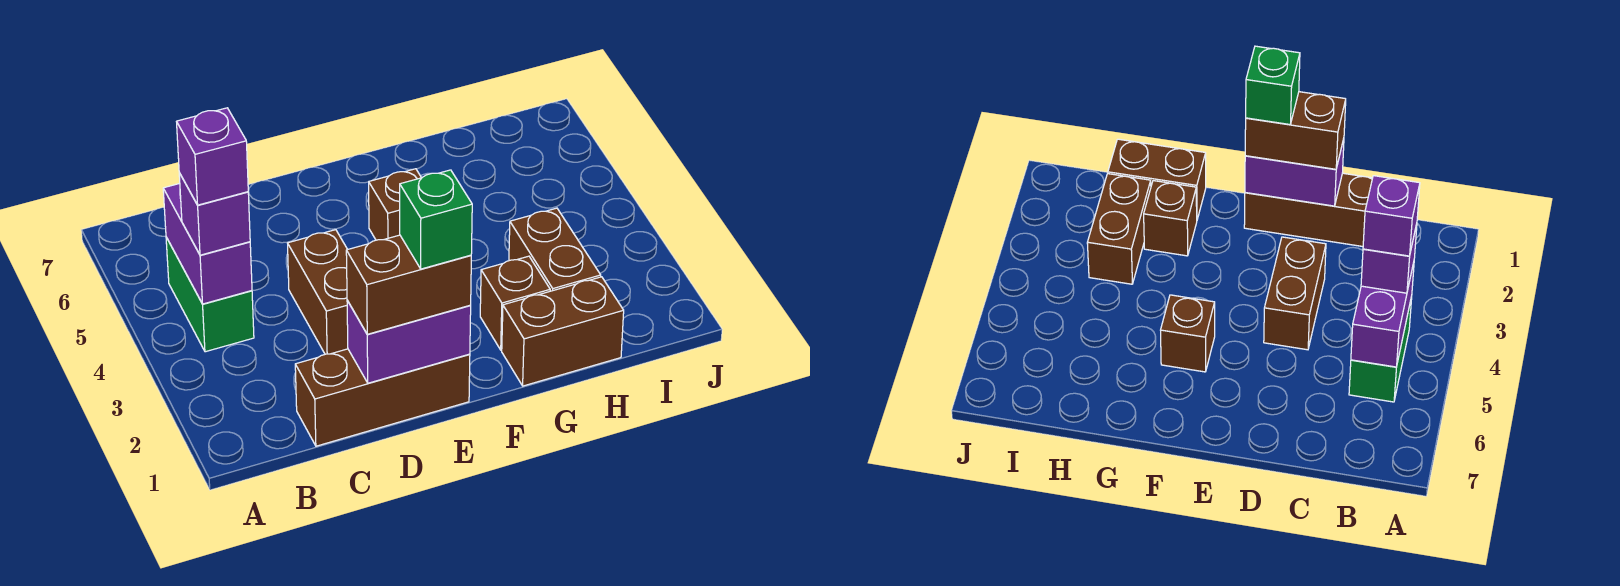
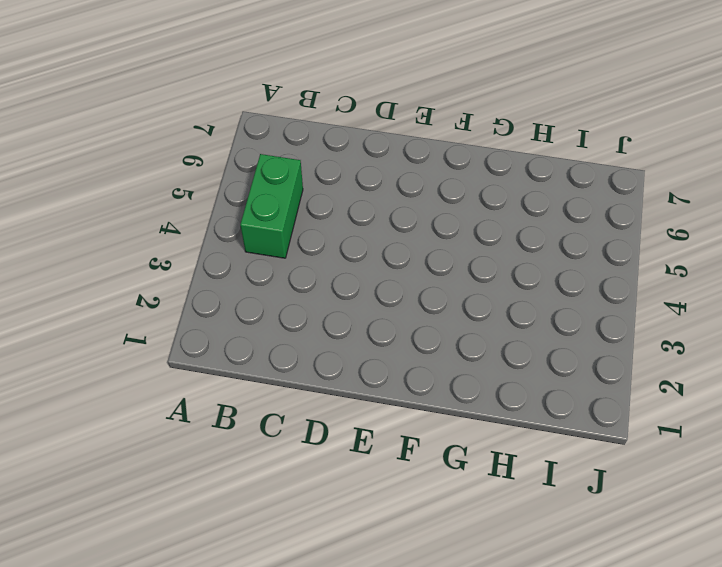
none -> brown brick C1:E1 level 1
none -> brown brick D3:D4 level 1
none -> brown brick F5 level 1

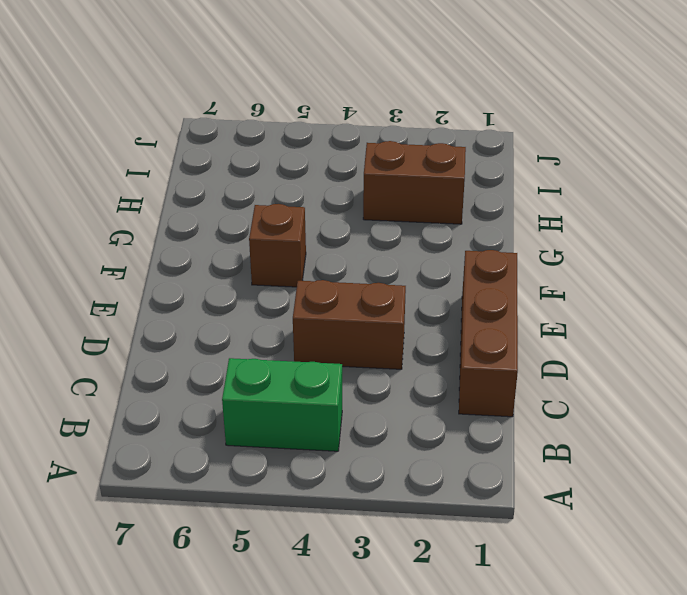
none -> brown brick G1:H1 level 1
none -> brown brick G2 level 1
none -> purple brick B4:B5 level 2

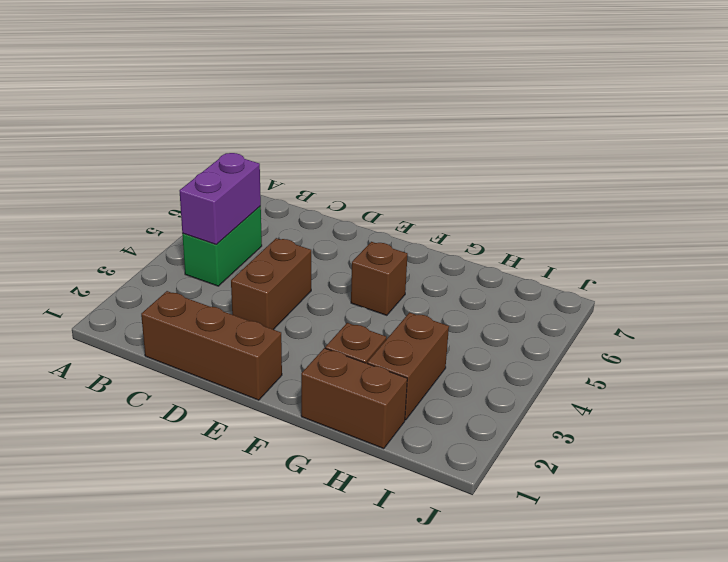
none -> purple brick D1:E1 level 2
none -> purple brick B4 level 3
none -> brown brick D1:E1 level 3

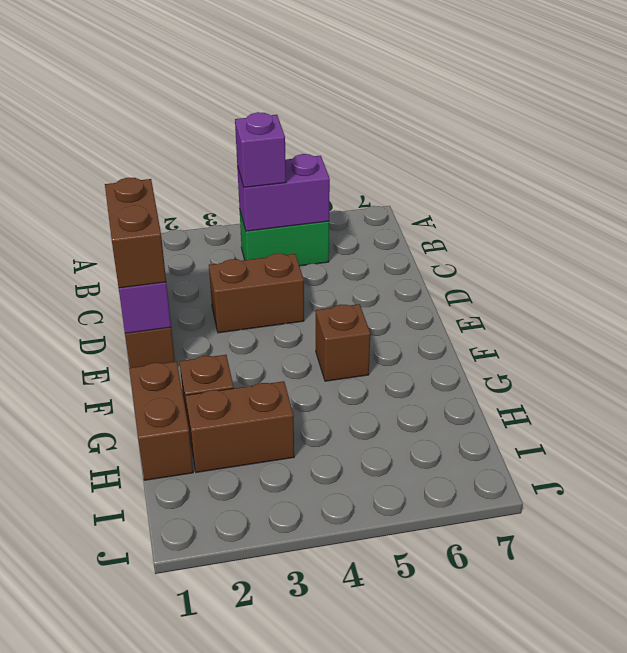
none -> purple brick B4 level 4
none -> green brick E1 level 4

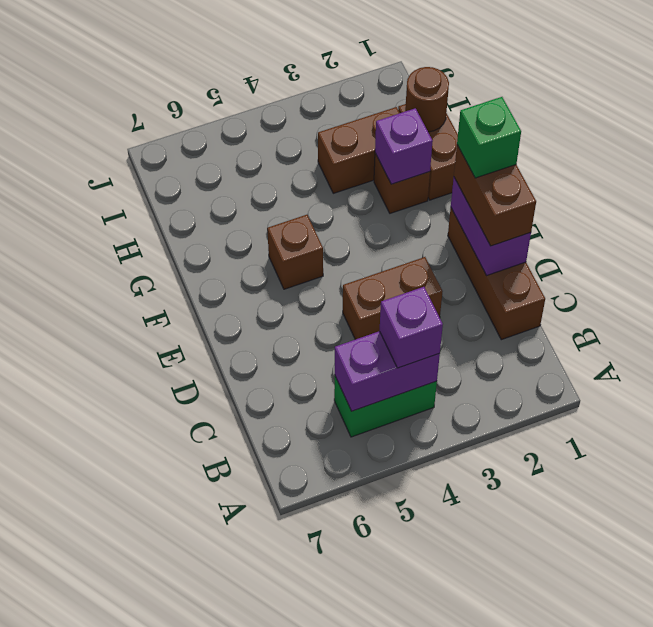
purple brick G2 level 2 -> purple brick B4 level 4
brown round brick H1 level 2 -> none

